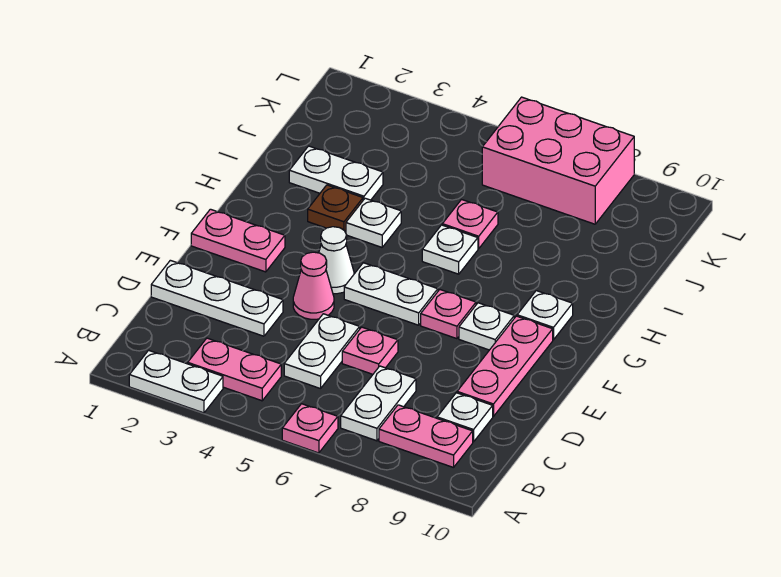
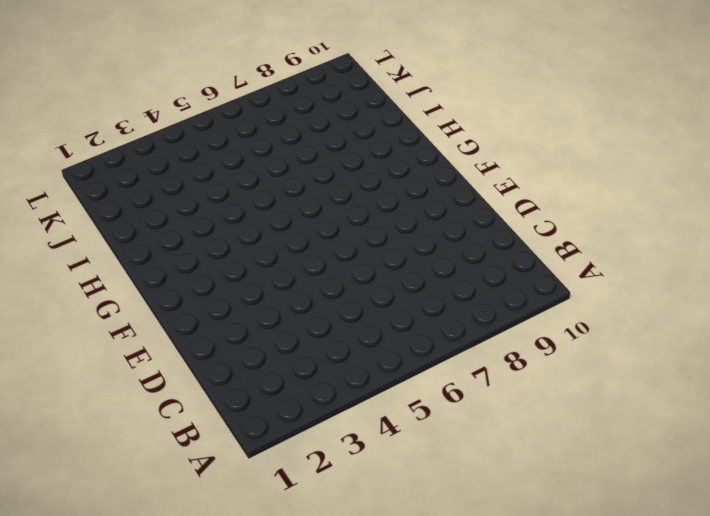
none -> white plate A2:A3 level 1
none -> pink plate A6 level 1
none -> pink plate B3:B4 level 1

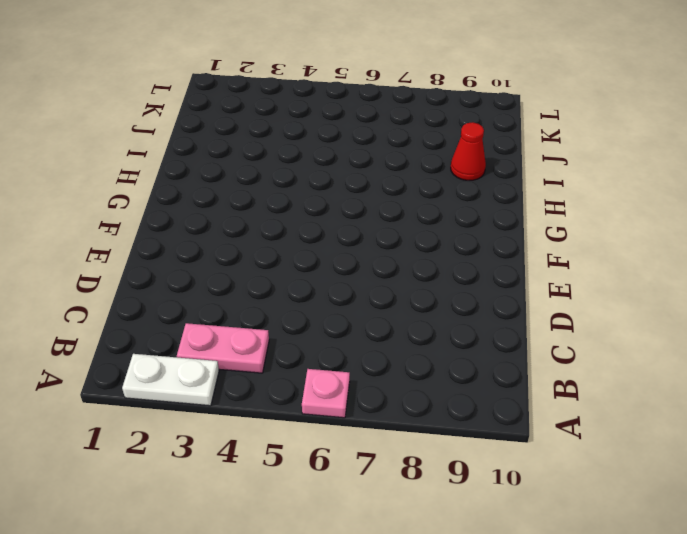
red cone I9 level 1 -> none
none -> white plate B7:C7 level 1
none -> pink plate B8:B9 level 1
none -> white plate C5:D5 level 1

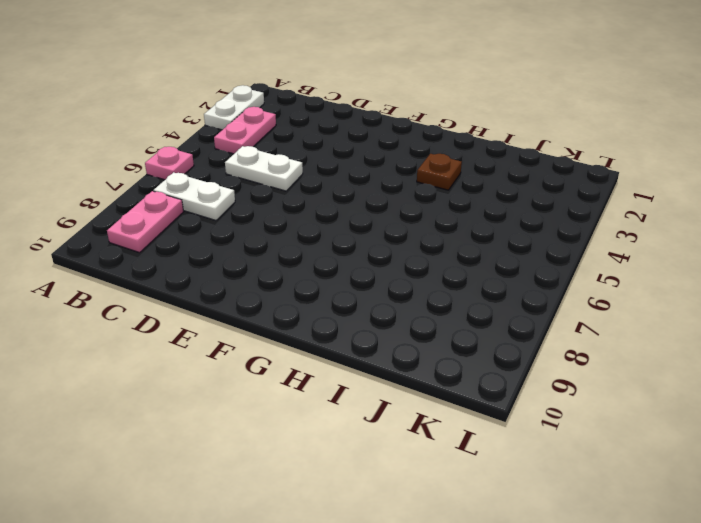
none -> white plate C9 level 1
none -> white plate D1:D3 level 1
none -> pink plate D6 level 1

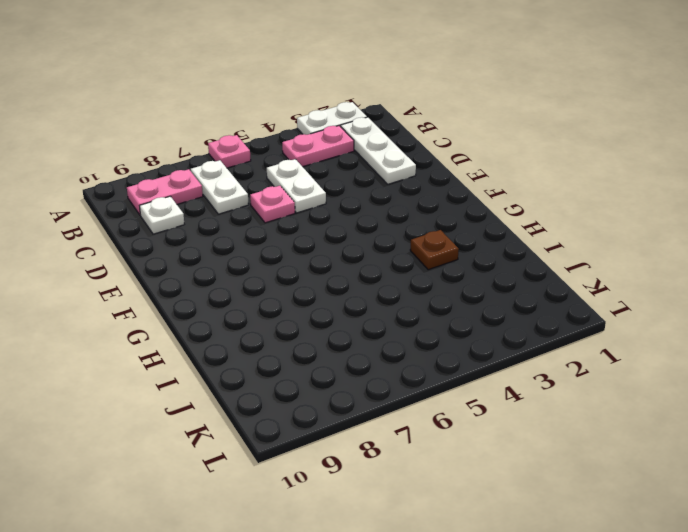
white plate B2:D2 level 1 -> white plate D1:D3 level 1
none -> pink plate D9:F9 level 1
none -> pink cone E4 level 1
none -> pink plate F1:F2 level 1

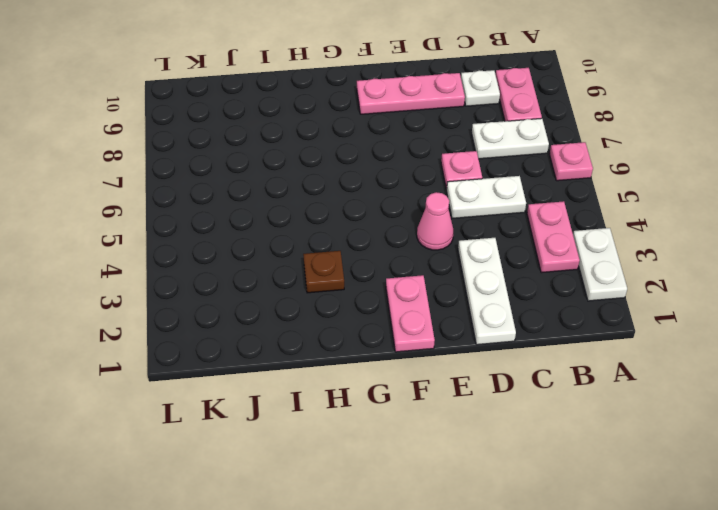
none -> white cone F4 level 1
none -> white plate F5:F6 level 1
none -> pink plate F7 level 1

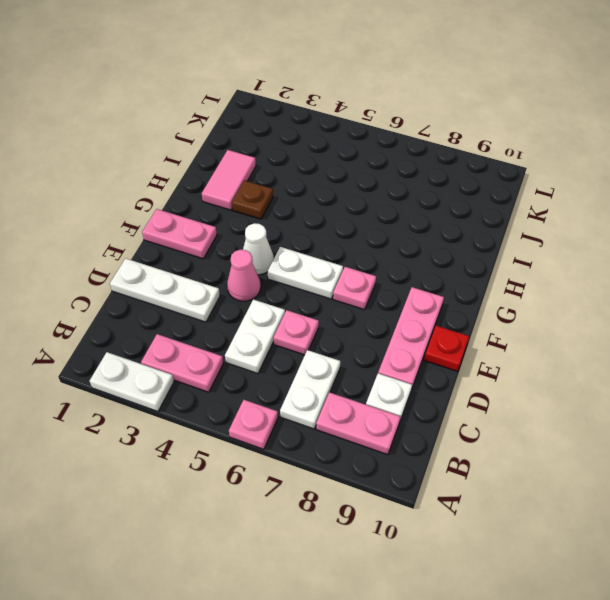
red plate E10 level 1 -> none
pink tile H2:I2 level 1 -> white plate I2:I3 level 1
none -> white plate F8 level 1
none -> white plate G9 level 1
none -> white plate H4 level 1

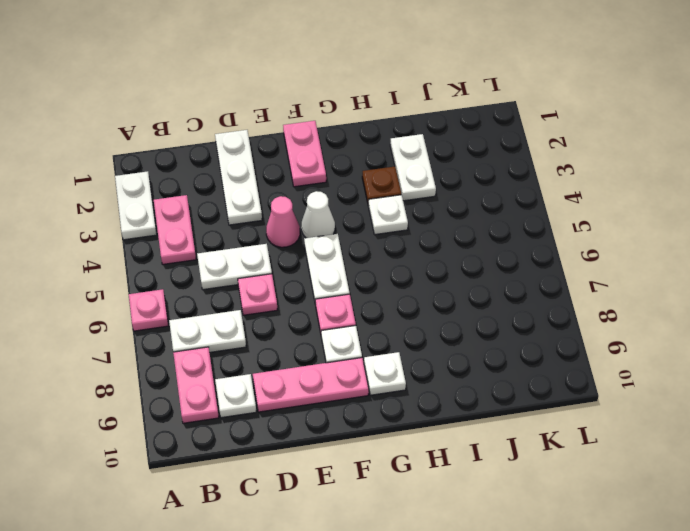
none -> white plate H6 level 1
none -> pink plate I6 level 1
none -> pink brick K6:L8 level 1

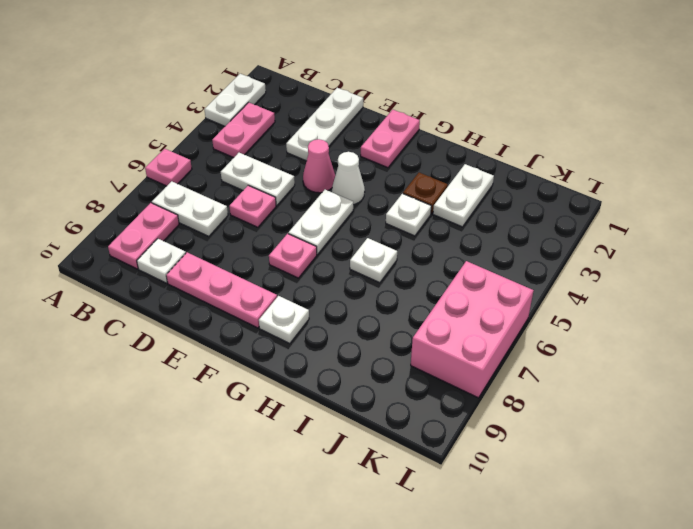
none -> white plate F8 level 1
none -> pink plate I6 level 1

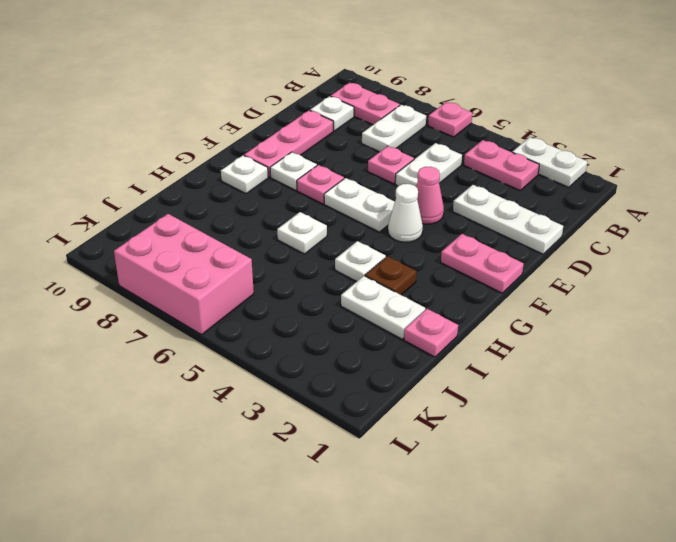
pink plate I1 level 1 -> pink plate I6 level 1

